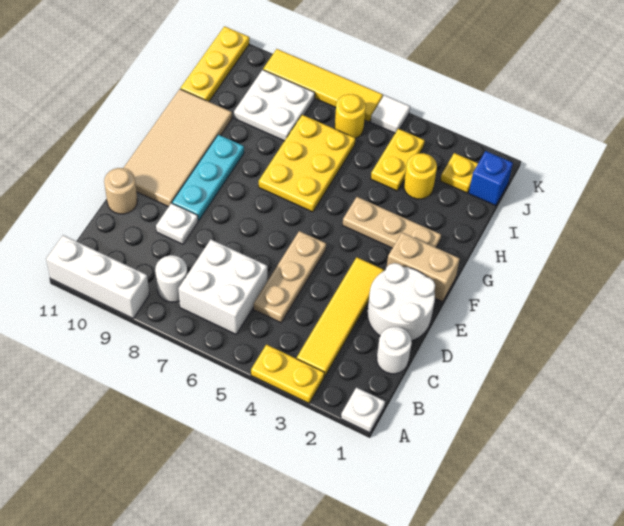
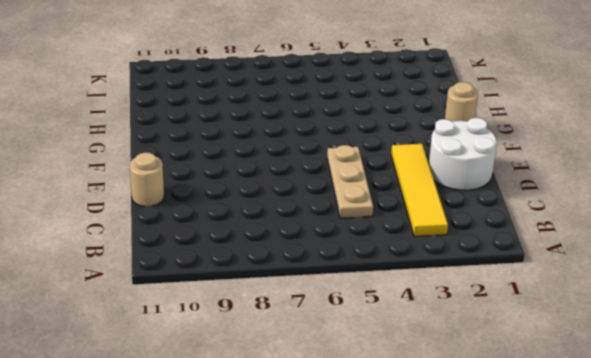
tan round brick G1 level 1 -> none
none -> white plate A1 level 1
none -> yellow plate A3:A4 level 1
none -> white brick A9:A11 level 1

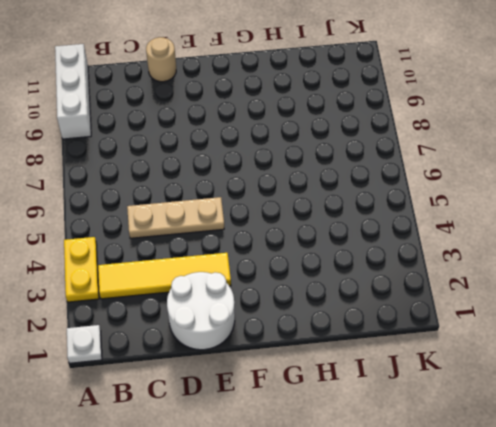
none -> white brick B6:C7 level 1
none -> white round brick B8 level 1
none -> white round brick C1 level 1

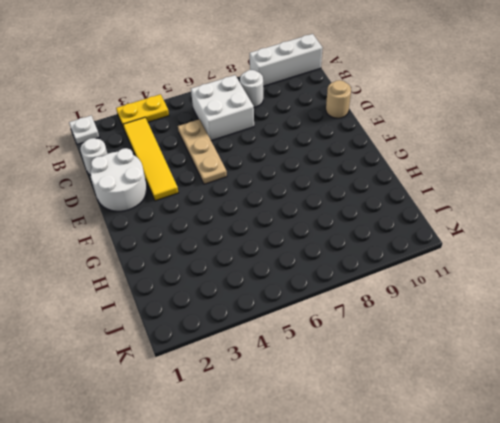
none -> white plate D9 level 1
none -> cyan plate E9:G9 level 1
none -> tan tile E10:H11 level 1

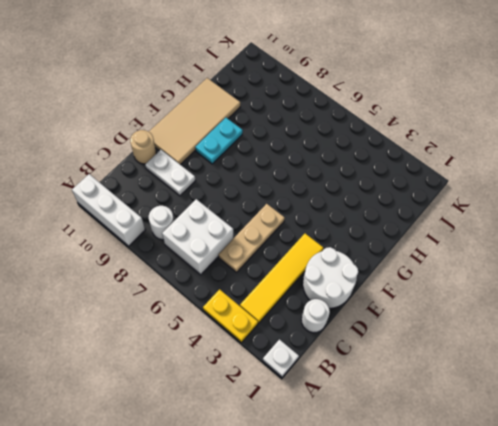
white plate D9:D10 level 1 -> white plate D9 level 1
cyan plate F9:G9 level 1 -> cyan plate E9:G9 level 1
none -> tan brick F1:F2 level 1
none -> tan plate G2:G4 level 1
none -> yellow plate G6:I7 level 1

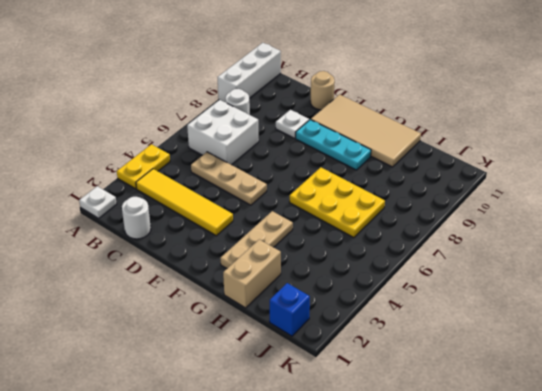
tan brick H1:H2 level 1 -> tan brick F1:F2 level 1
none -> white round brick D1:E2 level 1
none -> yellow round brick I3 level 1
none -> yellow plate I4:J4 level 1

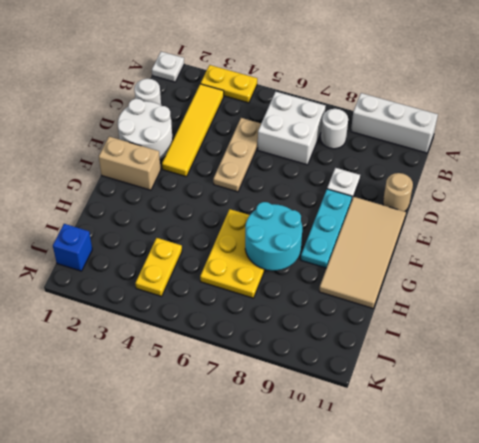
cyan round brick G7:H8 level 2 -> none
none -> tan plate G2:G4 level 1
none -> yellow round brick I3 level 1
none -> white plate I8:J9 level 1

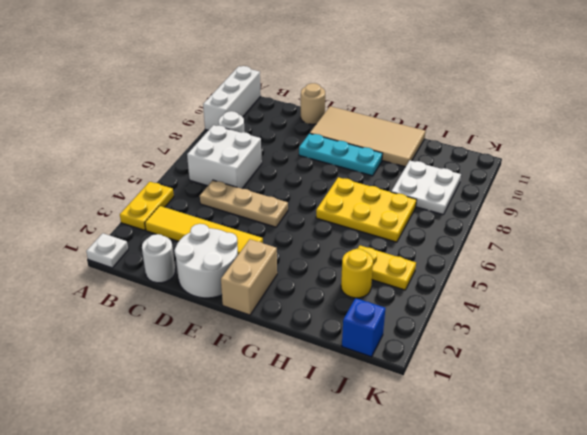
none -> white plate D9 level 1
none -> tan plate G2:G4 level 1
none -> yellow plate I11:K11 level 1

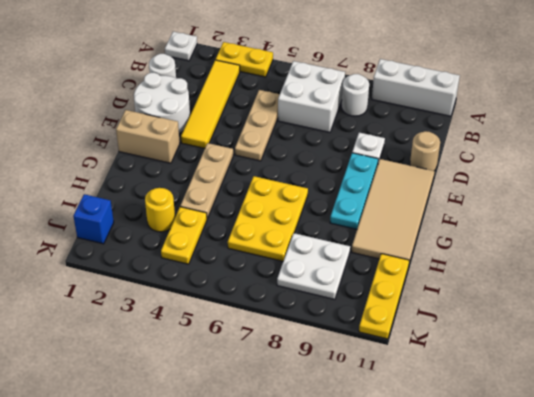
tan plate F4:H4 level 1 -> tan plate G2:G4 level 1
none -> yellow plate J2 level 1
none -> yellow round brick J6 level 1
none -> white tile K5 level 1

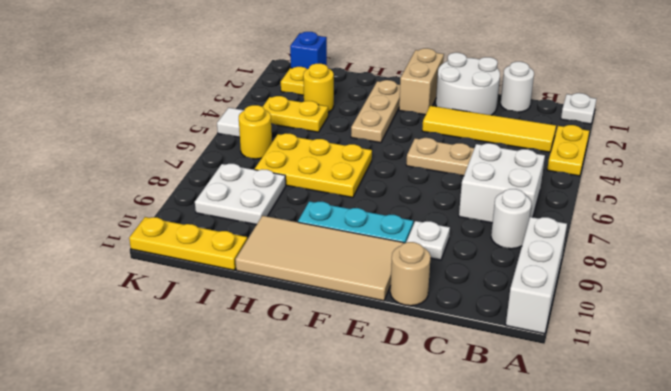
none -> yellow tile K6:K9 level 1

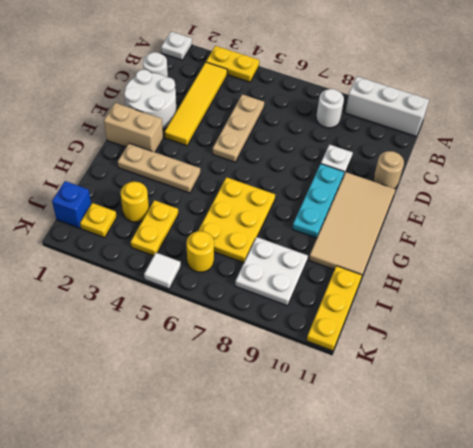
none -> white brick B6:C7 level 1
none -> yellow tile K6:K9 level 1

